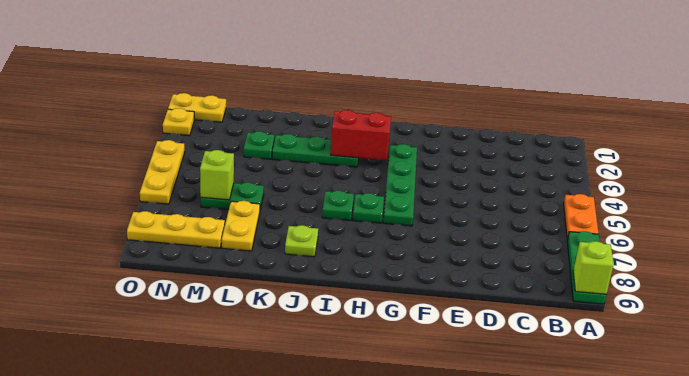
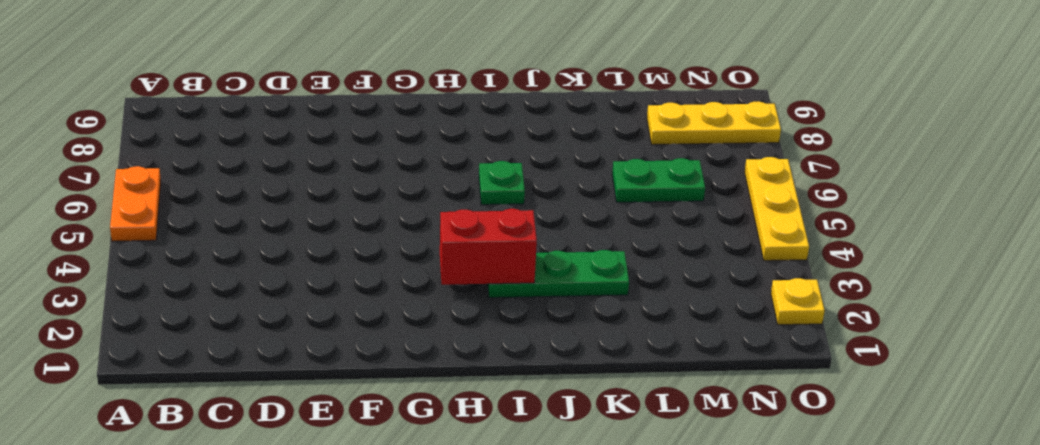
none -> green plate A7:A9 level 1
none -> green plate G3:G6 level 1
none -> green plate H6 level 1

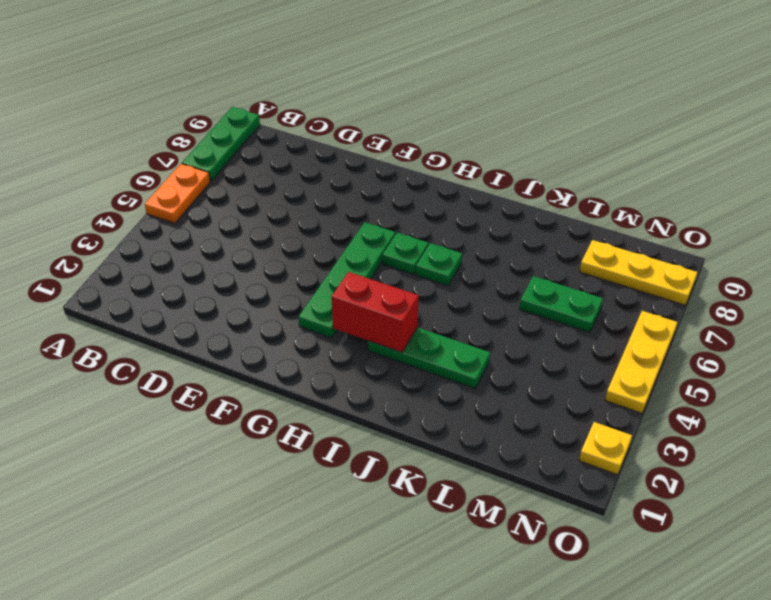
none -> lime plate J8 level 1
none -> green plate L3 level 1
none -> yellow plate L7:L8 level 1

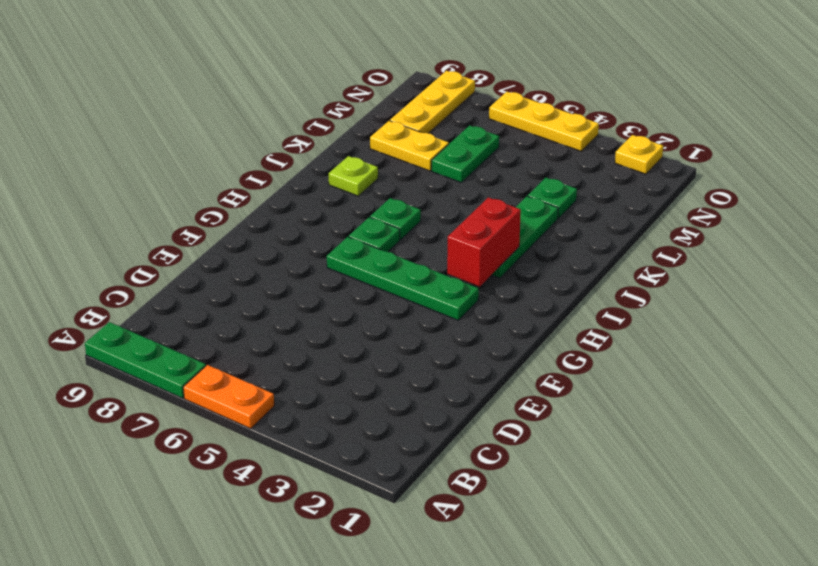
none -> yellow plate N1:O1 level 1
none -> lime brick A9 level 2
none -> lime brick M6 level 2

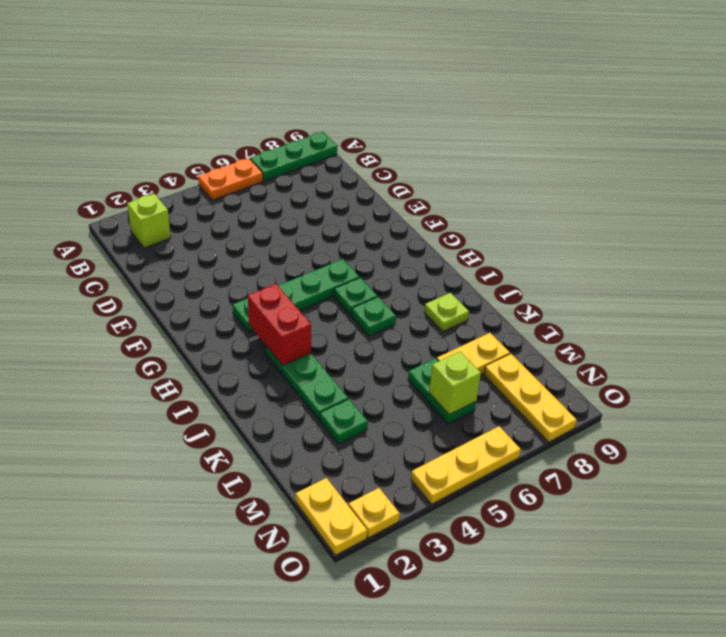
lime brick B2 level 1 -> lime brick A9 level 2

